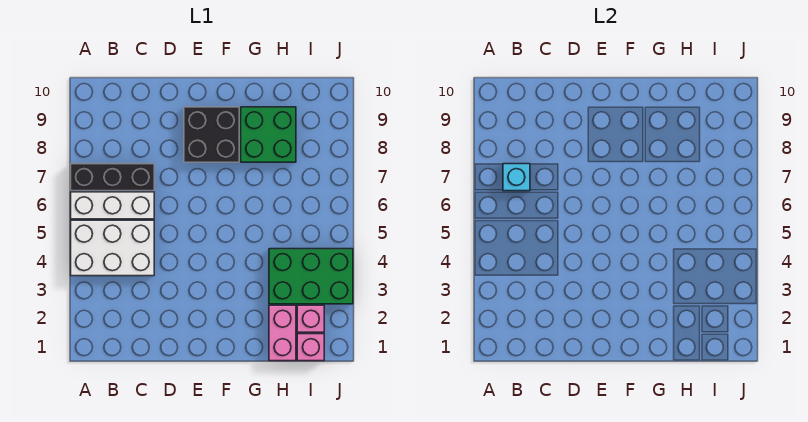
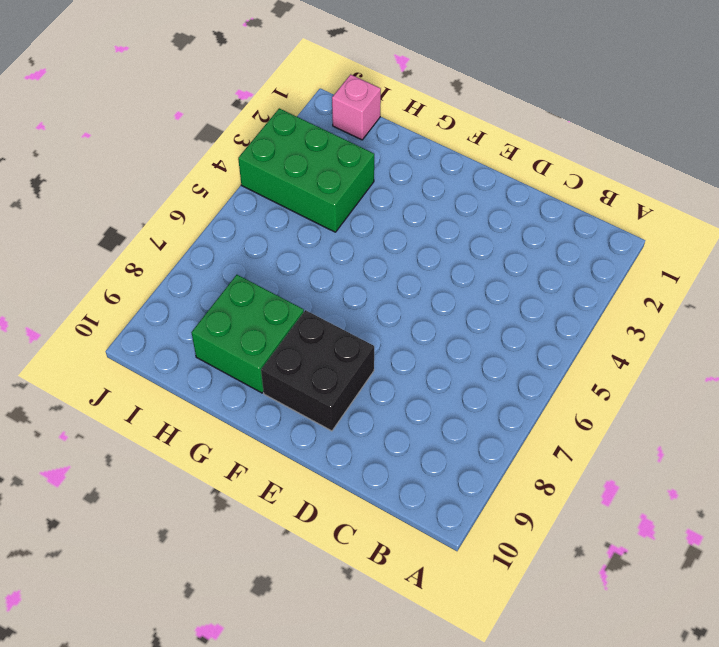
none -> white brick A4:C5 level 1
none -> white brick A6:C6 level 1

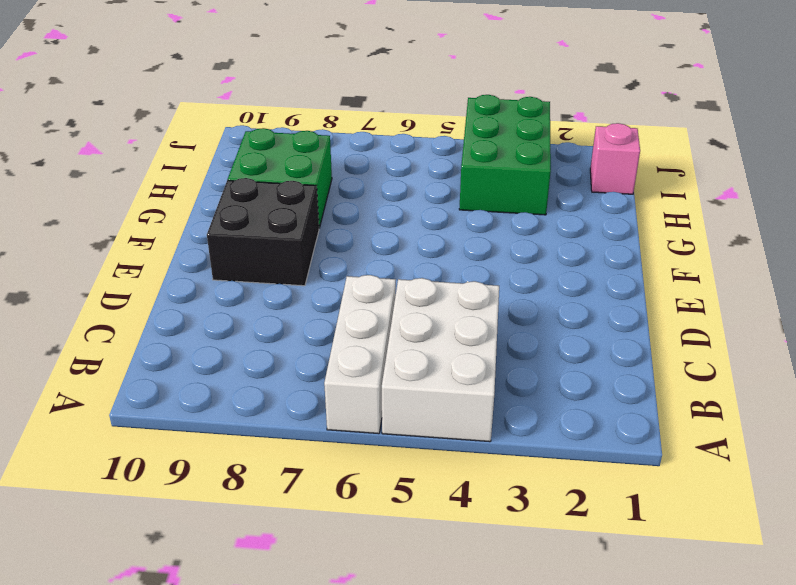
none -> black brick A7:C7 level 1
none -> pink brick H1:H2 level 1

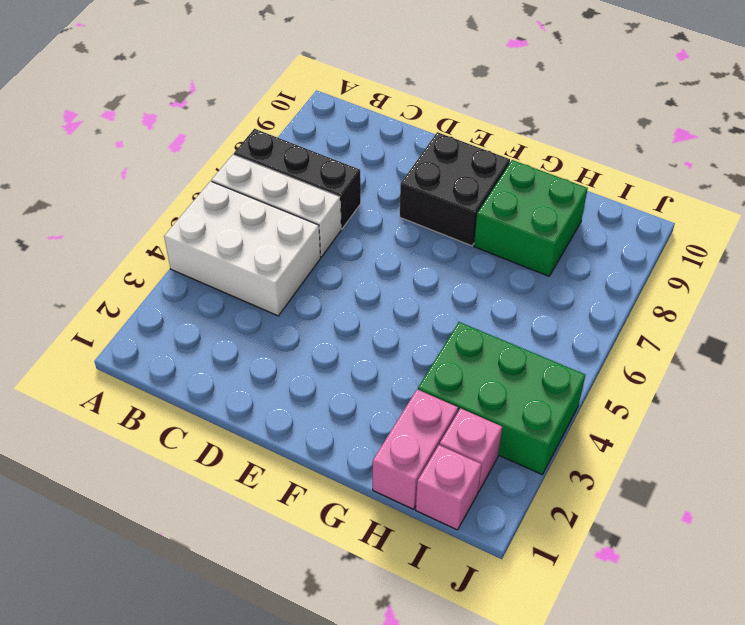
none -> cyan brick B7 level 2

